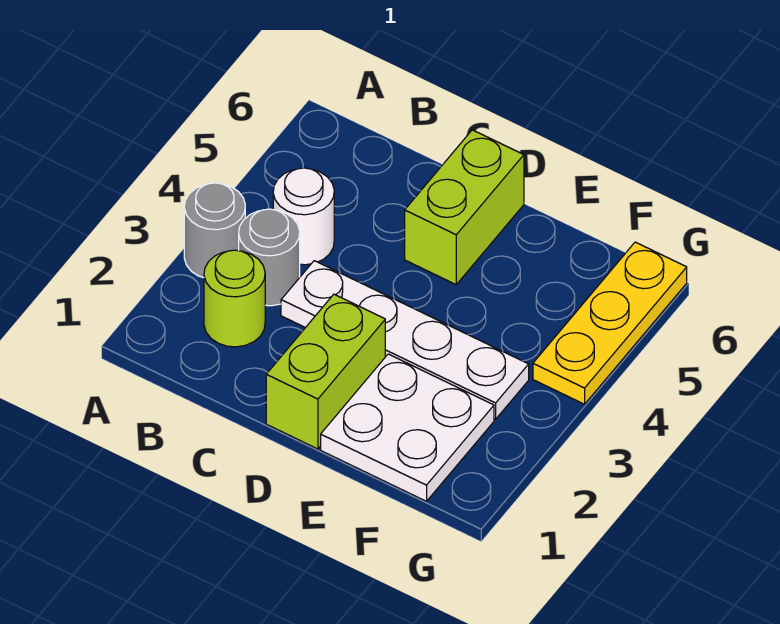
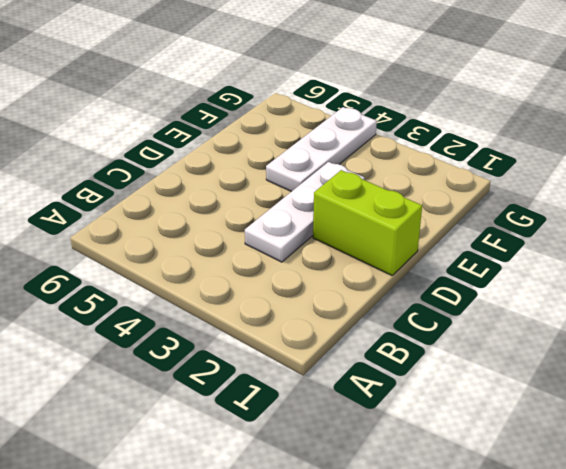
white plate C3:E3 level 1 -> white plate C3:F3 level 1
white plate E4:G4 level 1 -> yellow plate G4:G6 level 1
none -> grey round brick A3 level 1
none -> lime round brick B2 level 1

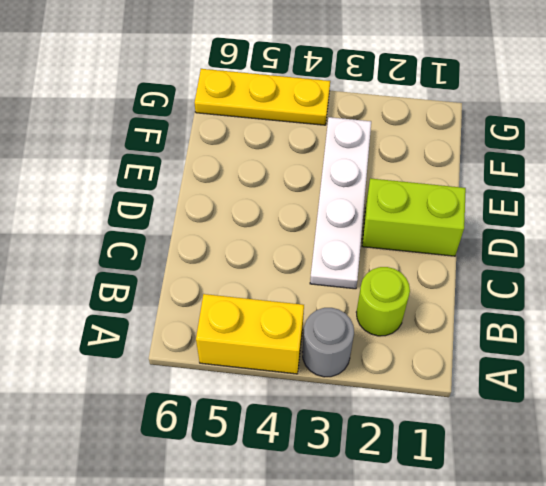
yellow brick A4:A5 level 1 -> none
none -> grey round brick B3 level 1
none -> white round brick B4 level 1

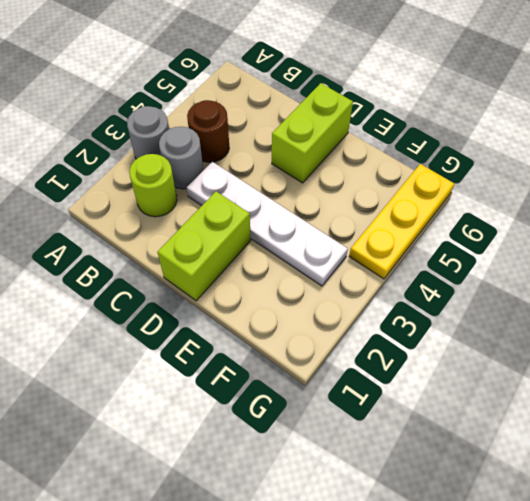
brown round brick B4 level 1 -> white round brick B4 level 1
none -> white plate E1:F2 level 1

